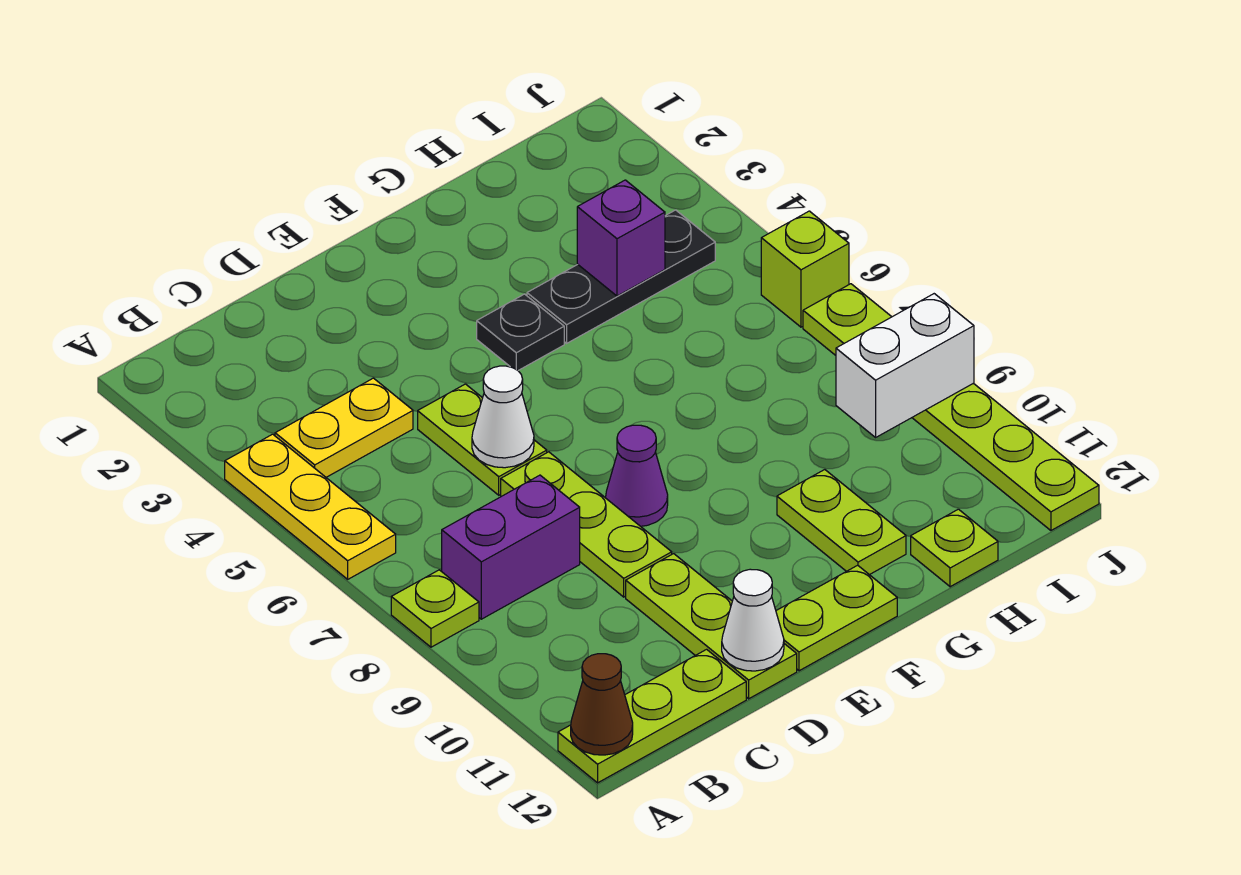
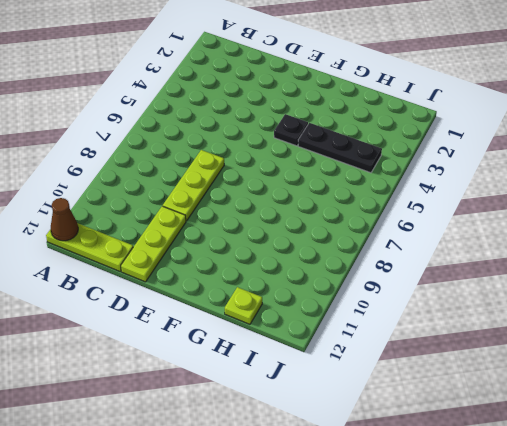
none -> yellow plate A4:A6 level 1
none -> lime plate A8 level 1
none -> yellow plate B4:C4 level 1

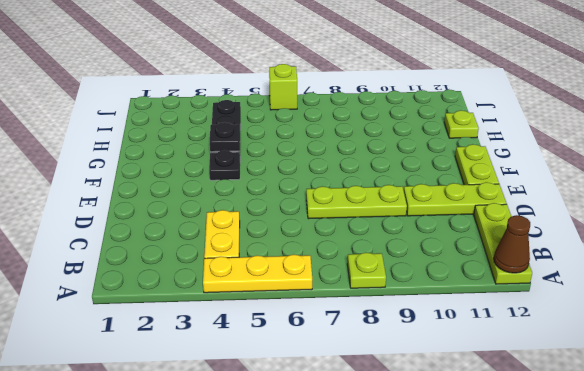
black plate G4 level 2 -> none
none -> purple brick B8:C8 level 1
none -> lime plate D5:D6 level 1
none -> purple cone E8 level 1

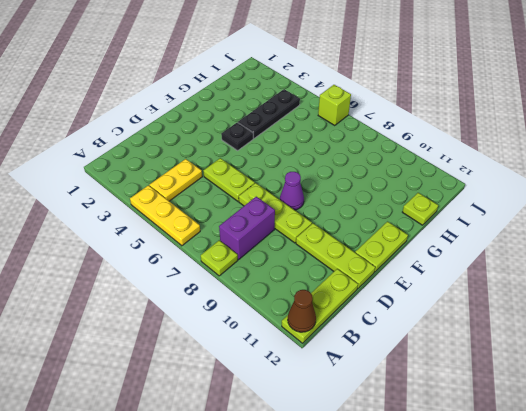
none -> lime plate G10:G11 level 1
none -> lime plate J7:J12 level 1
none -> white cone D6 level 2

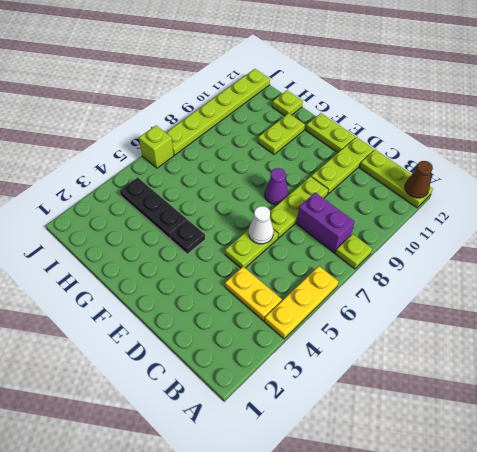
none -> white cone D12 level 2
none -> purple brick H4 level 2
none -> white brick I9:J9 level 2

